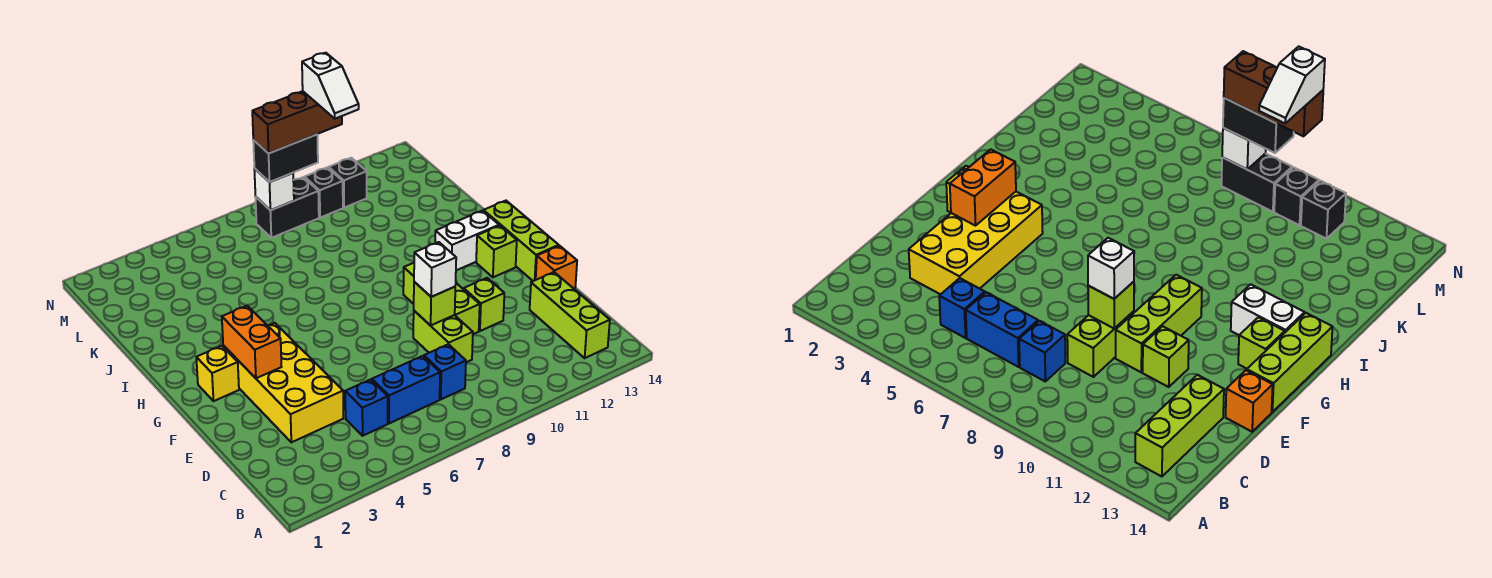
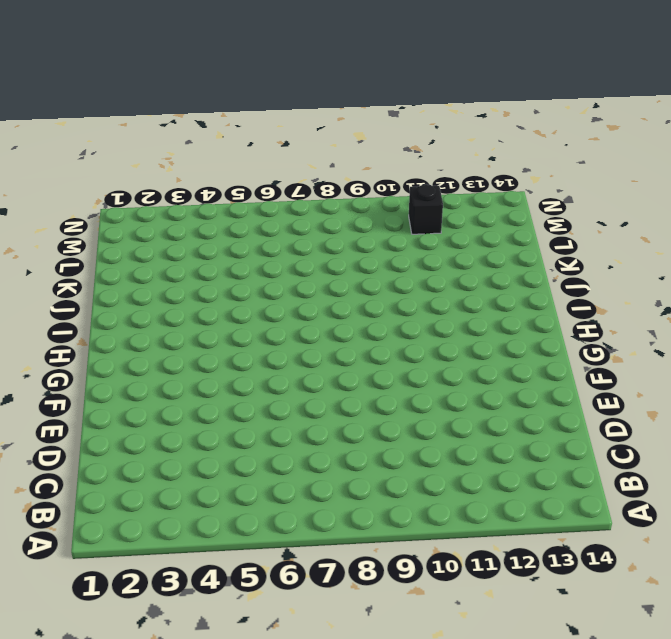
none -> lime brick B13:D13 level 1
none -> blue brick C5 level 1
none -> blue brick C6:C7 level 1

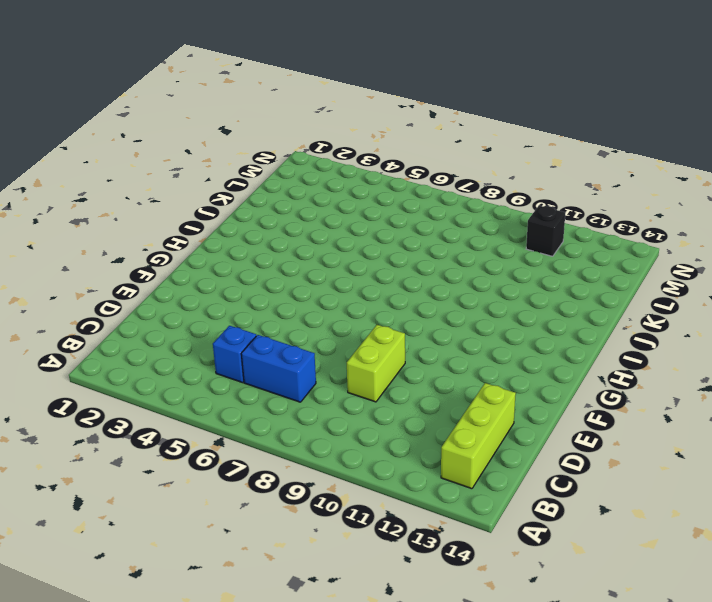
none -> blue brick C8 level 1
none -> yellow brick D3:G4 level 1
none -> lime brick E10:G10 level 1

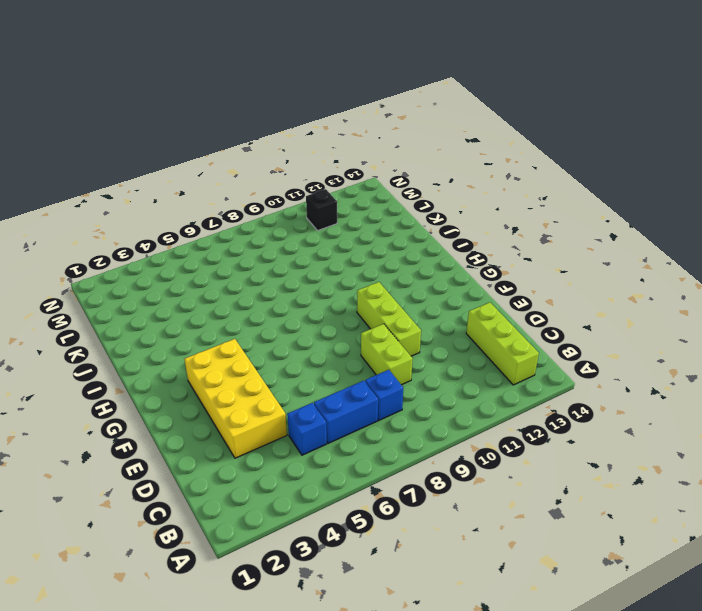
none -> lime brick E11 level 1
none -> orange brick E14 level 1
none -> lime brick F14:H14 level 1

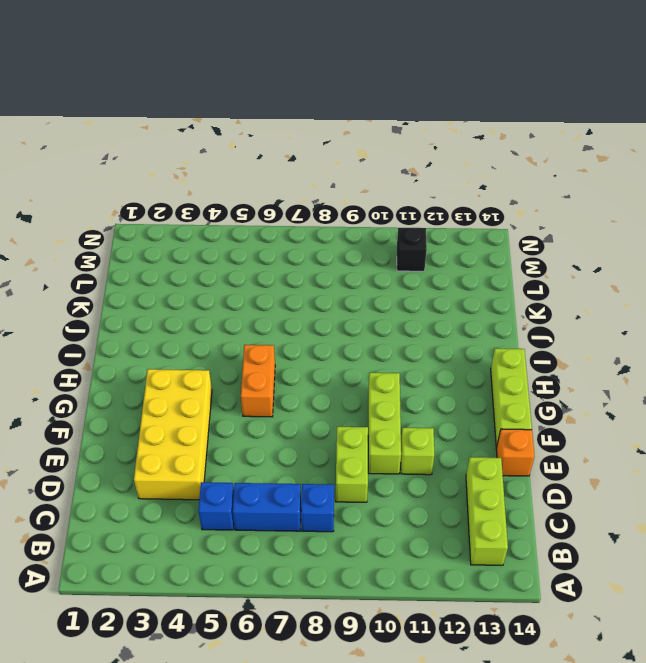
orange brick G6:H6 level 1 -> orange brick F3:G3 level 2
none -> yellow brick G2 level 1
none -> lime brick G13 level 1
none -> white brick H12:H13 level 1

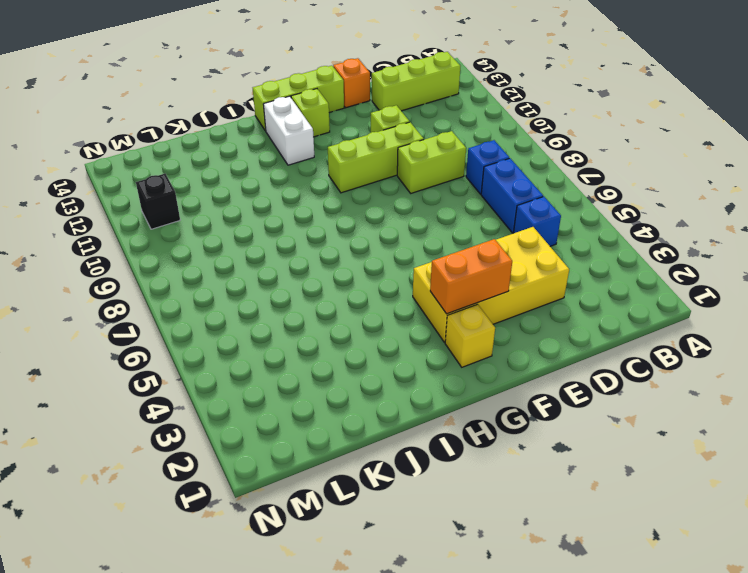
none -> black brick M8:M9 level 1
none -> black brick M10 level 1
none -> lime brick E9 level 2

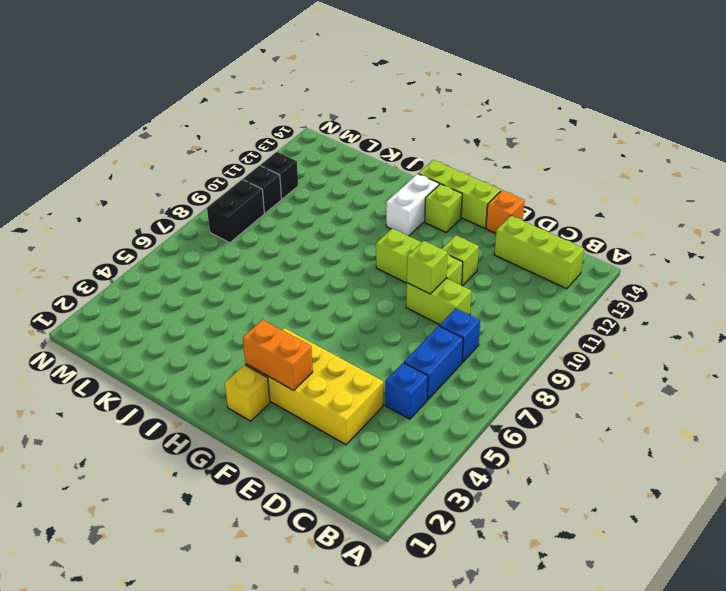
none -> white brick M8 level 2
none -> white brick E9 level 3
none -> black brick M8:M9 level 3

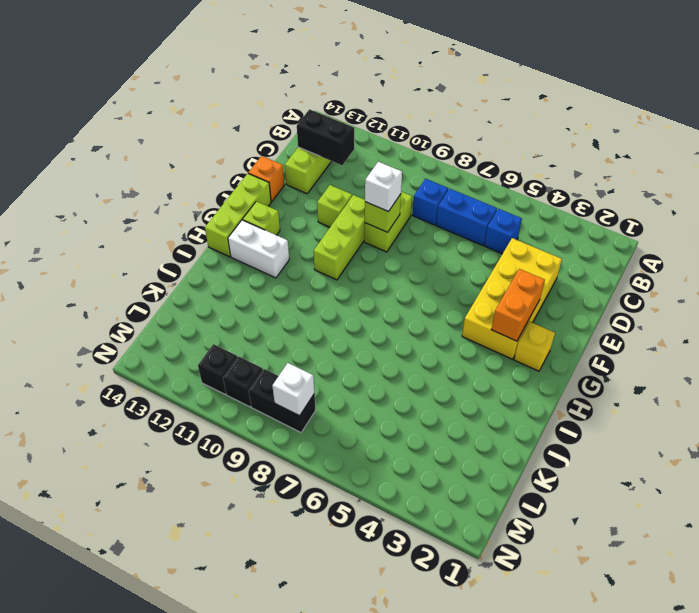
black brick C12:C13 level 2 -> black brick M8:M9 level 3
none -> brown brick M8:M10 level 4
none -> white slope L10:M10 level 5 top M

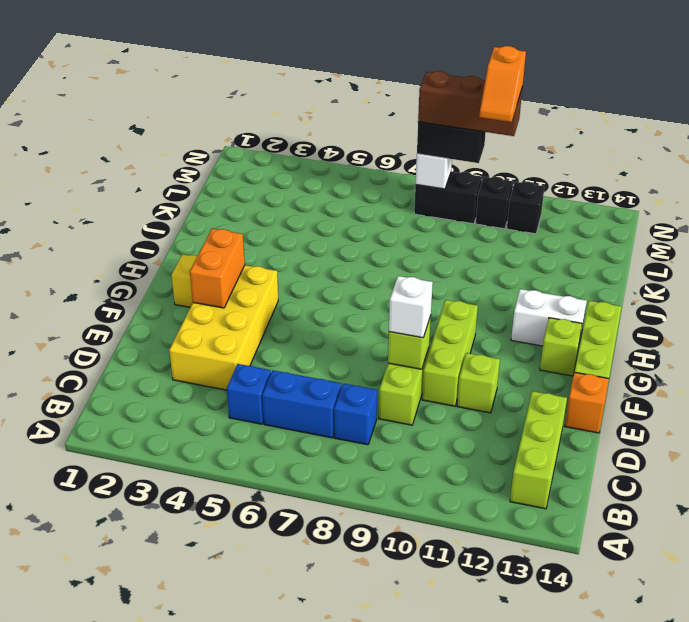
orange slope L10:M10 level 5 top M -> white slope L10:M10 level 5 top M

